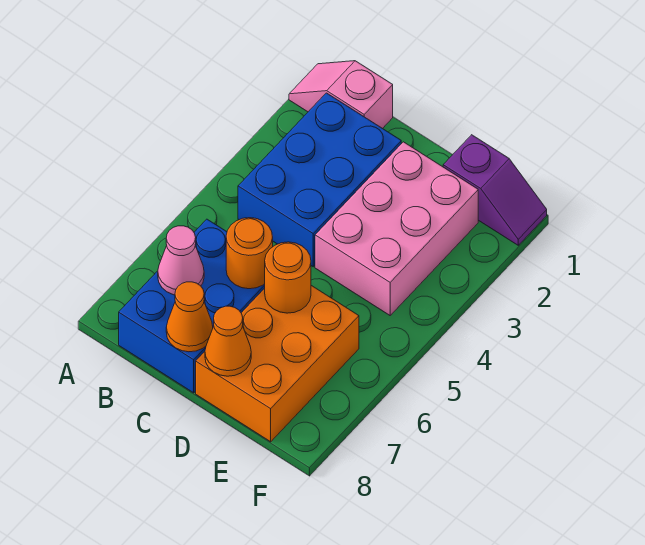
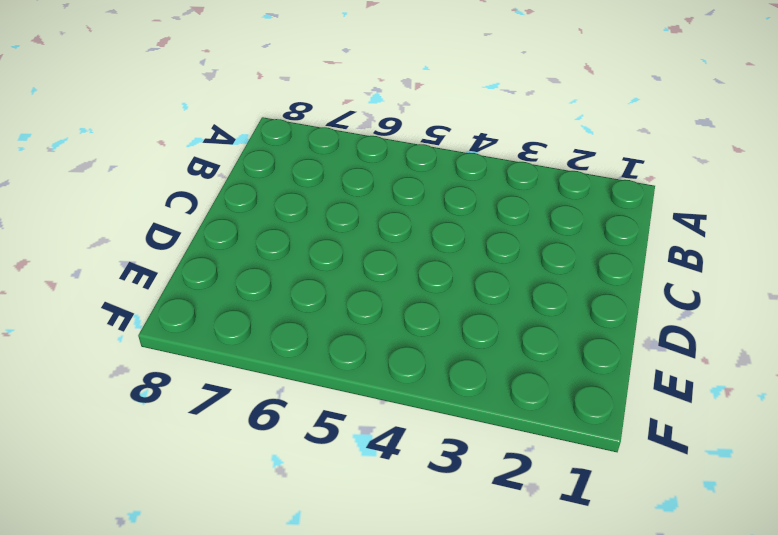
none -> pink slope A1:B1 level 1 top B
none -> blue brick B2:C4 level 1

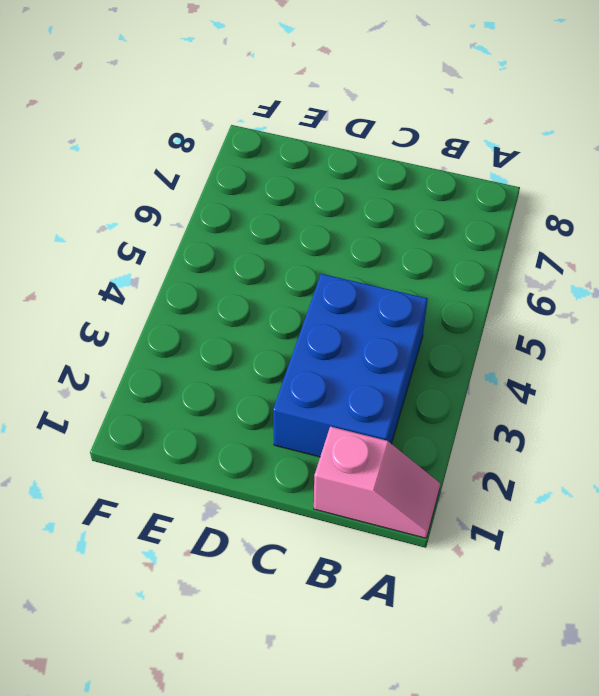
none -> blue brick B6:C8 level 1
none -> pink brick D2:E4 level 1

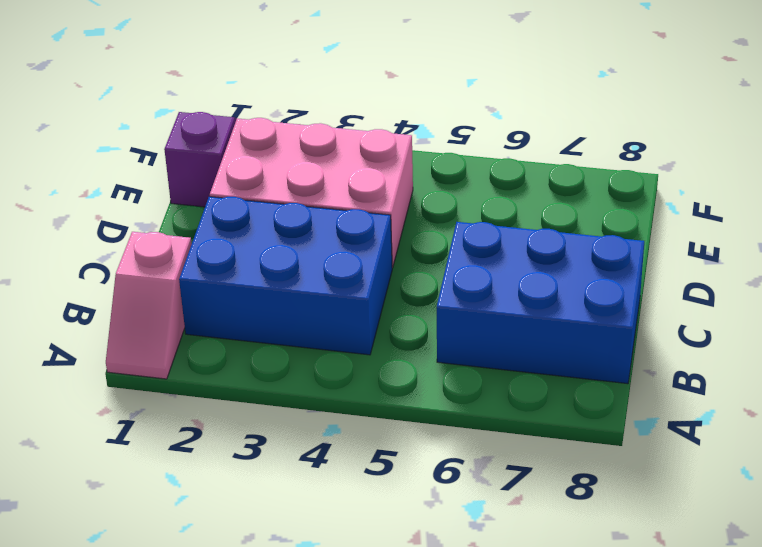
none -> orange brick D6:E8 level 1
none -> pink cone B7 level 2

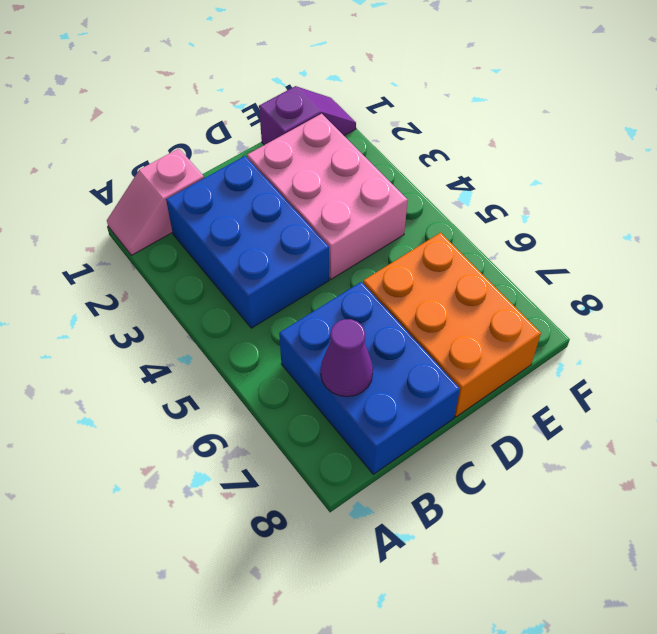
purple cone B7 level 2 -> pink cone B7 level 2
none -> orange round brick C6 level 2
none -> orange cone C8 level 2

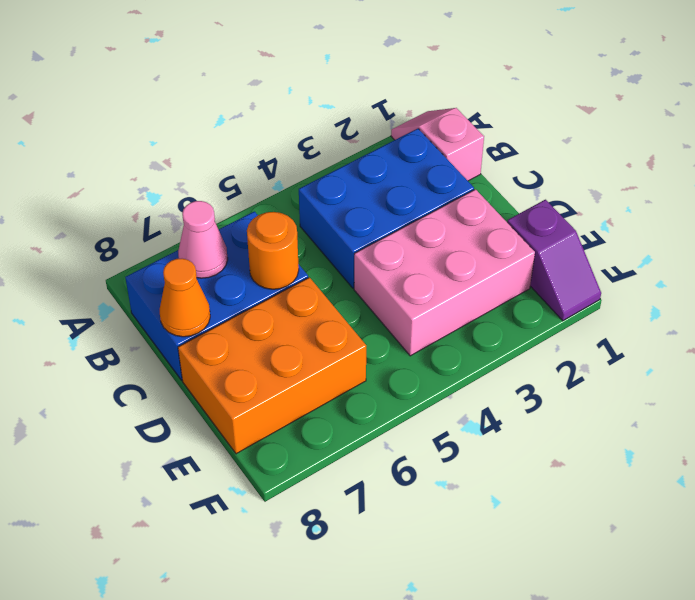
none -> orange round brick D6 level 2
none -> orange cone D8 level 2

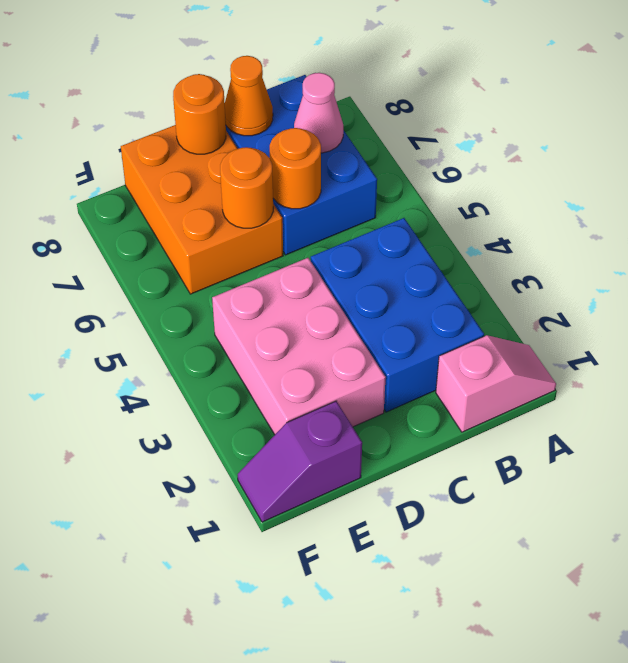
orange round brick D8 level 2 -> orange cone D8 level 2

